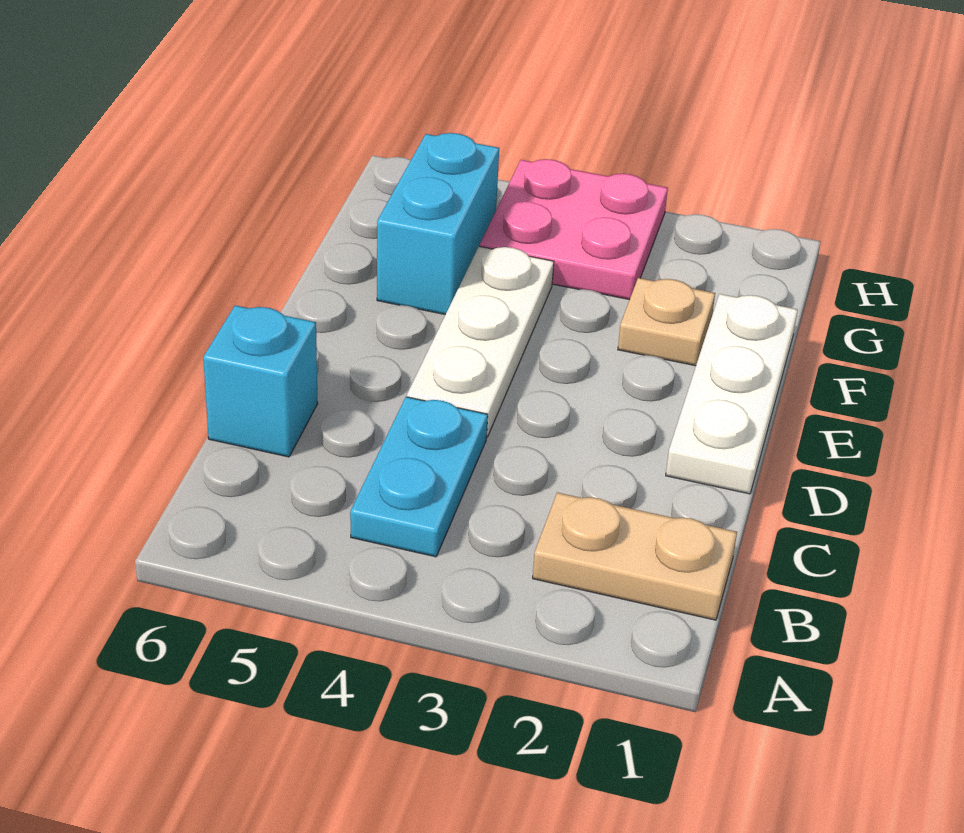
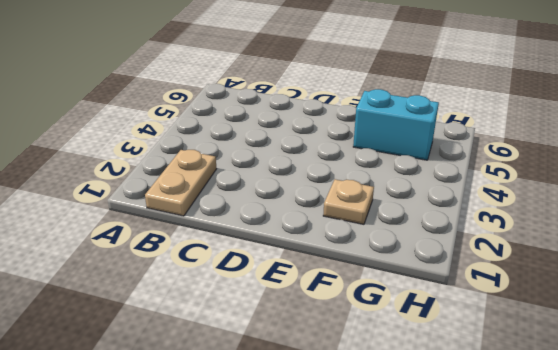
none -> cyan plate B4:C4 level 1
none -> cyan brick C6 level 1

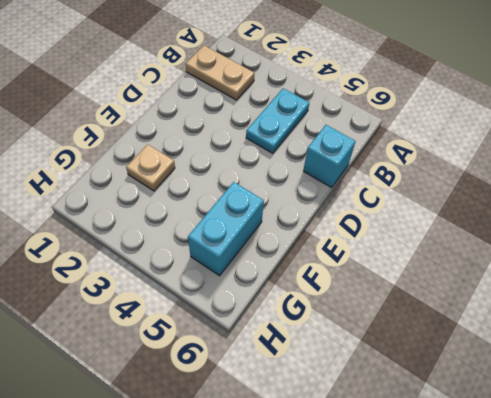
none -> white plate D1:F1 level 1
none -> white plate D4:F4 level 1

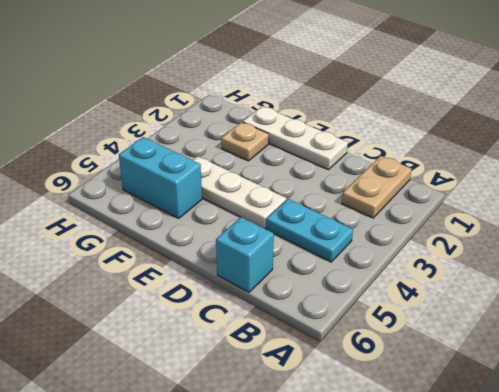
none -> pink plate G3:H4 level 1

